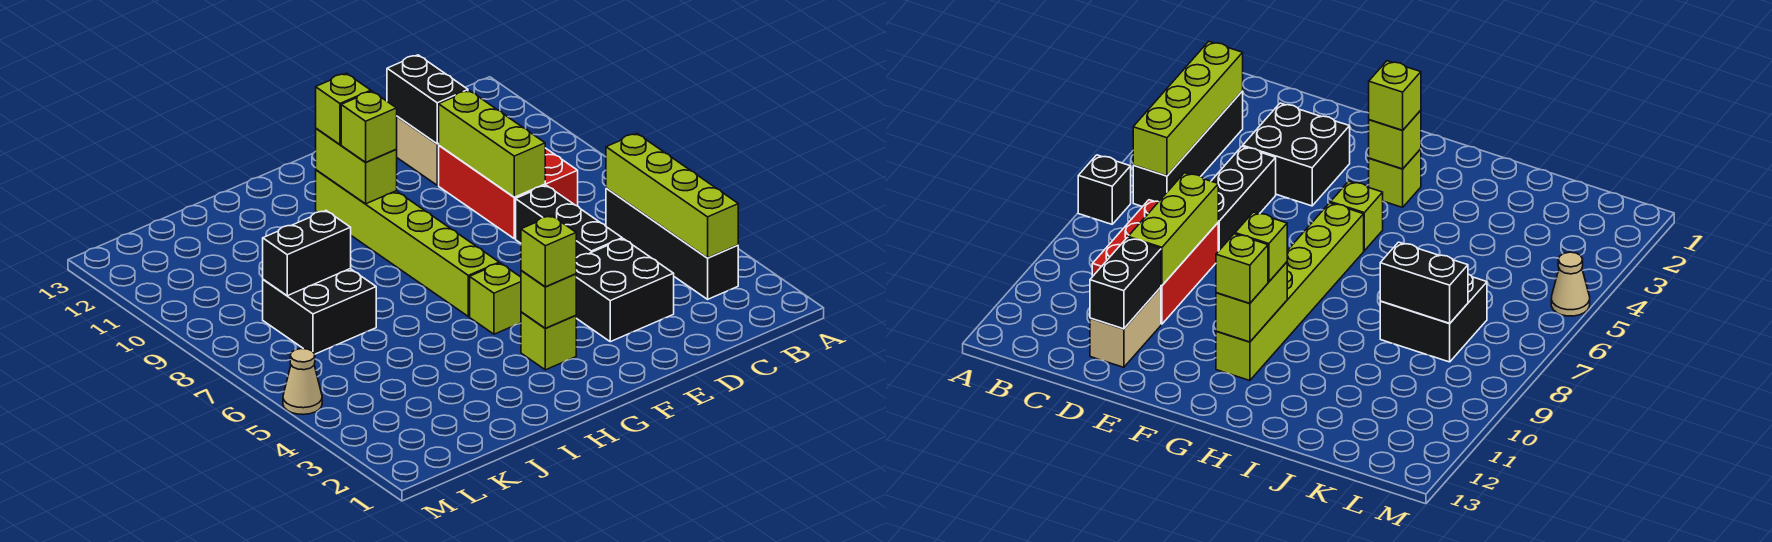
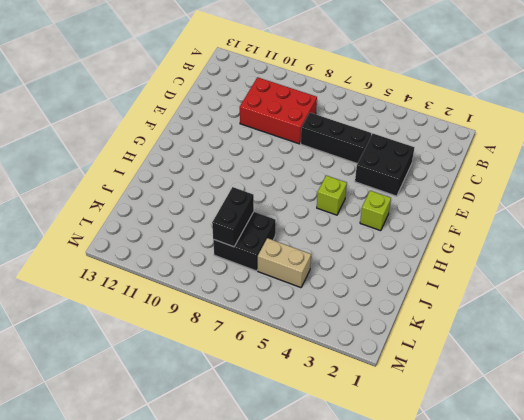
tan brick K5:K6 level 1 -> tan brick D11:D12 level 1
none -> black brick A7 level 1
none -> black brick B3:B6 level 1
none -> lime brick G6:G11 level 1

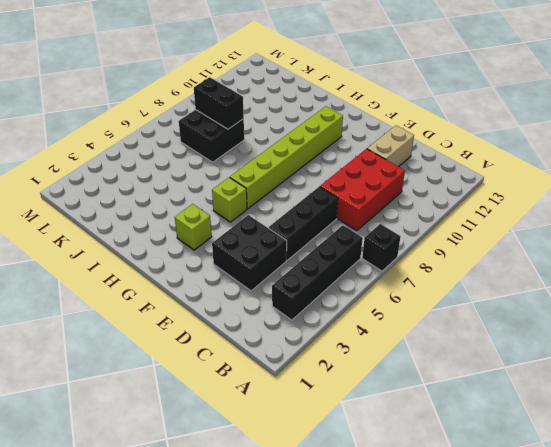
none -> tan cone M5 level 1
none -> lime brick B3:B6 level 2
none -> lime brick D8:D10 level 2

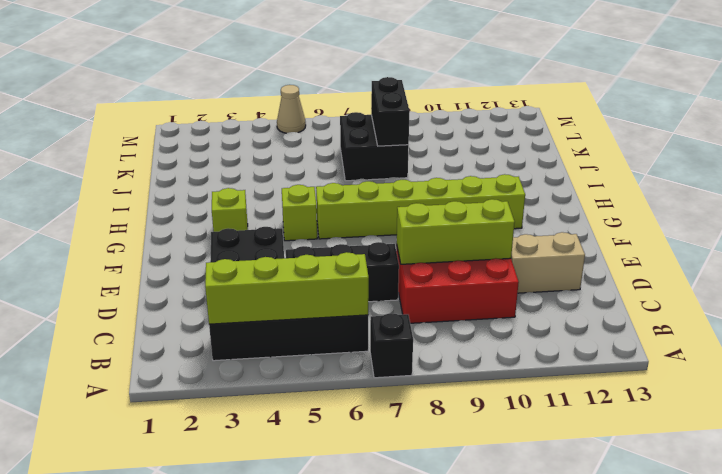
none -> black brick D11:D12 level 2
none -> lime brick G3 level 2
none -> lime brick G10:G11 level 2

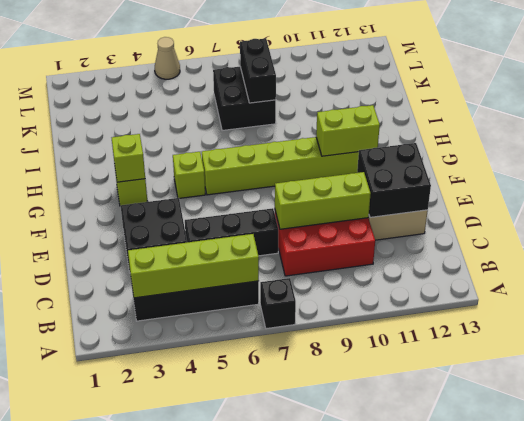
black brick D11:E12 level 2 -> black brick D11:D12 level 2
none -> lime brick G3 level 3
none -> lime brick G10 level 3
none -> lime brick G11 level 3

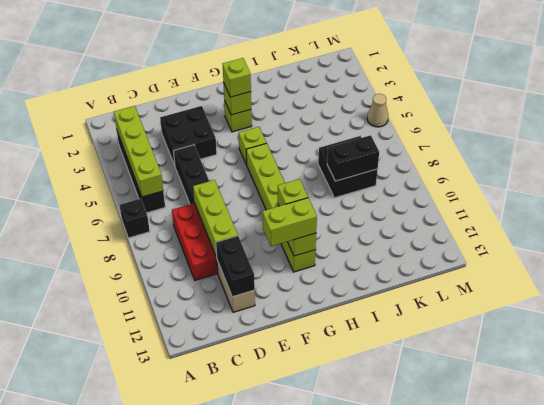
lime brick F11:G11 level 3 -> lime brick G11 level 3

